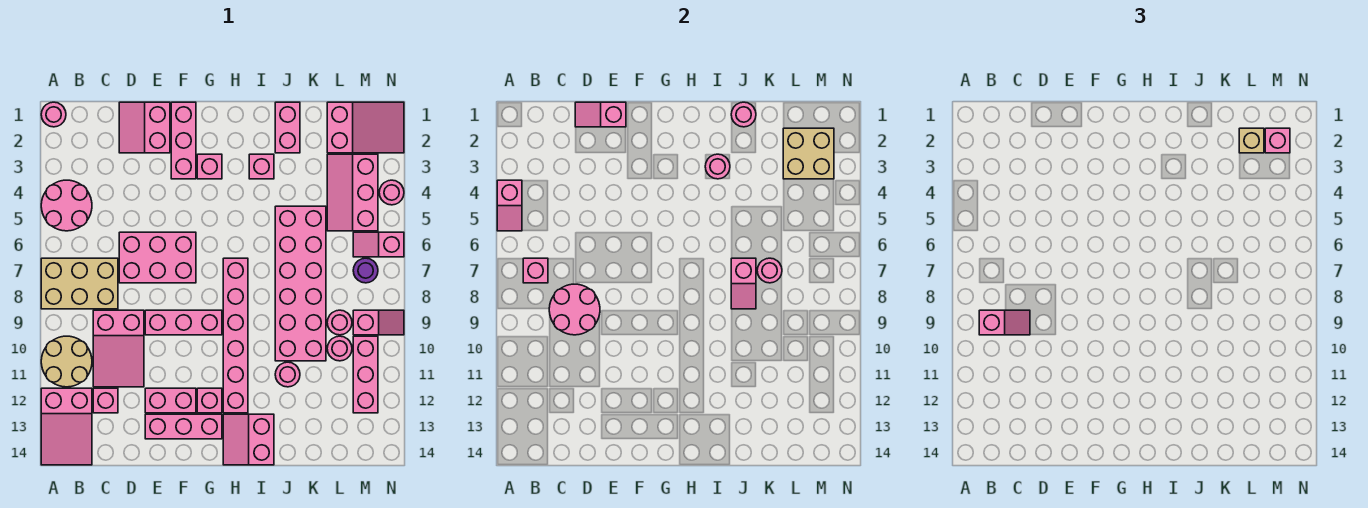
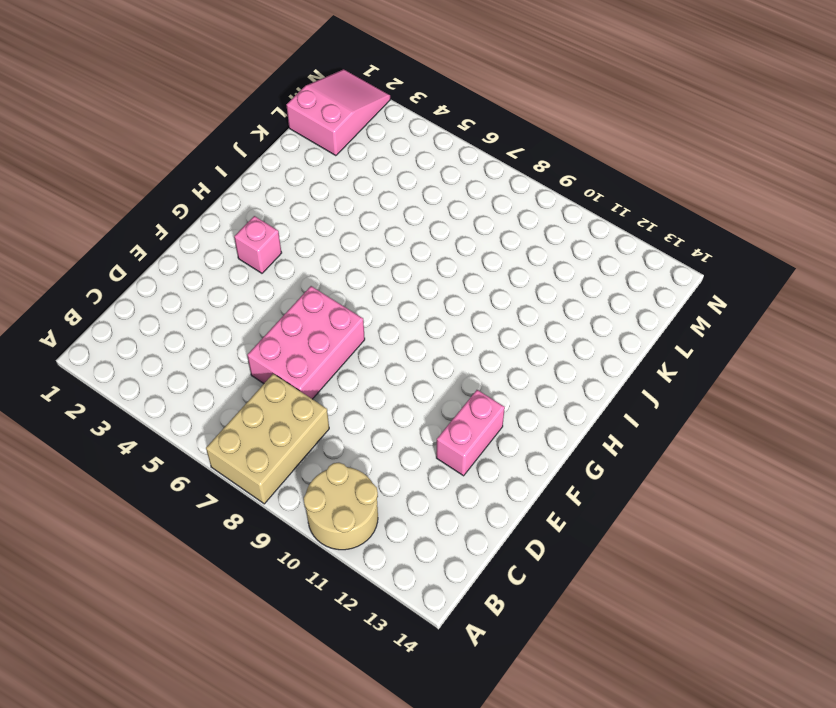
none -> pink round brick A1 level 1
none -> pink round brick A4:B5 level 1
none -> pink slope A12:B14 level 1 top 12
none -> pink slope C9:D11 level 1 top 9

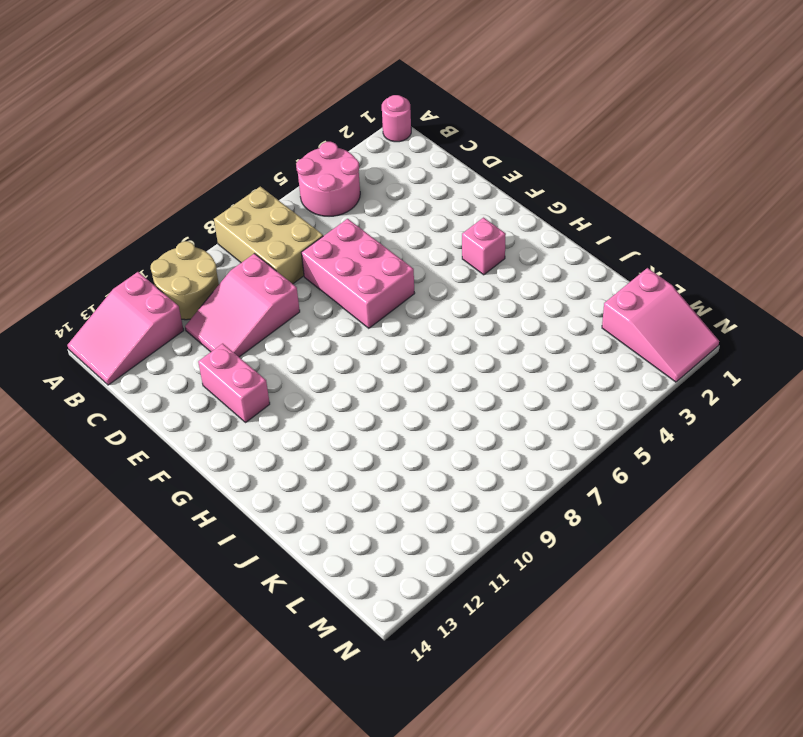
none -> pink brick C12 level 1
none -> pink slope D1:E2 level 1 top E
none -> pink brick E9:G9 level 1
none -> pink brick E13:G13 level 1

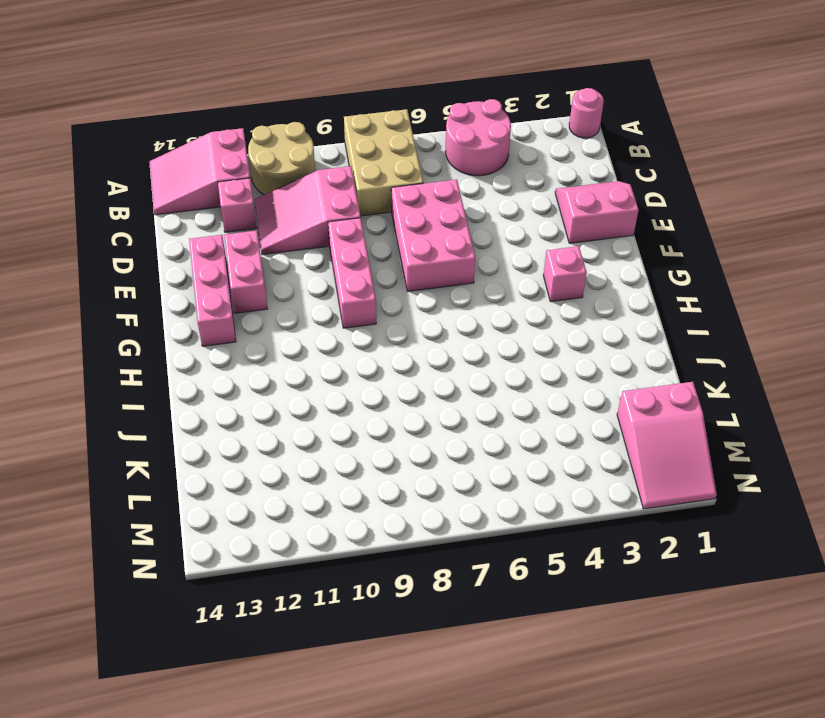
none -> pink brick F1:F3 level 1
none -> pink brick G12 level 1
none -> pink brick H7:H12 level 1
none -> pink slope H13:I14 level 1 top I

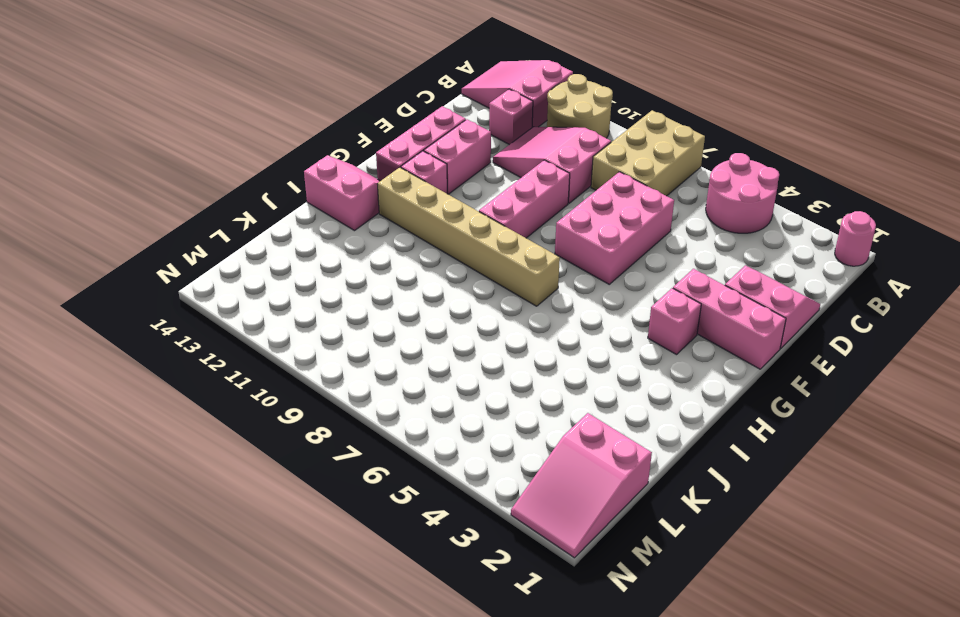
tan brick H7:H12 level 1 -> pink brick H7:H12 level 1
none -> pink brick I3 level 1
none -> pink brick J1:J2 level 1
none -> pink brick J5:K10 level 1
none -> pink round brick J11 level 1

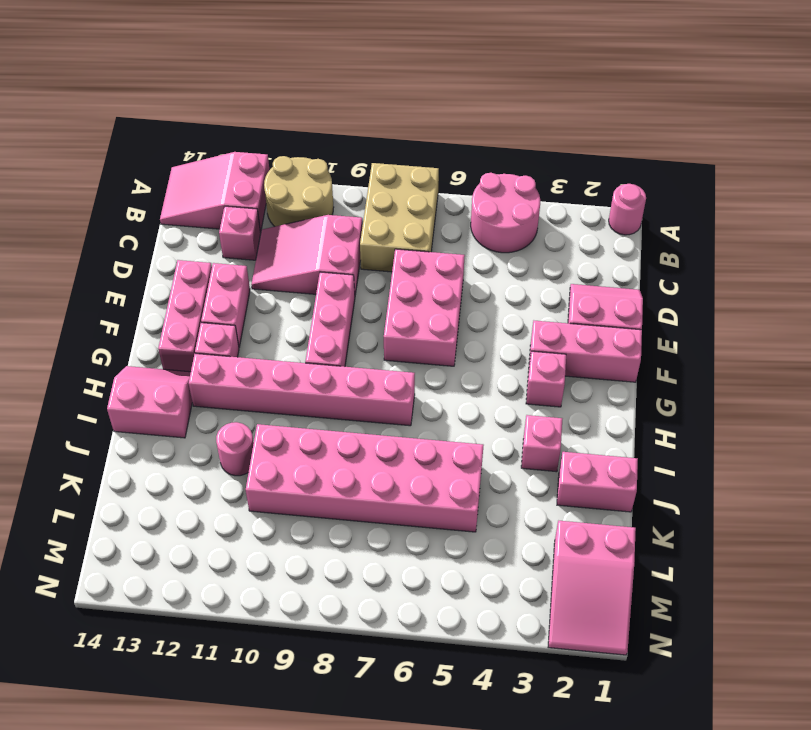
none -> pink slope L3:M5 level 1 top M
none -> pink round brick L9 level 1
none -> pink round brick L10 level 1
none -> pink slope M6:N6 level 1 top N

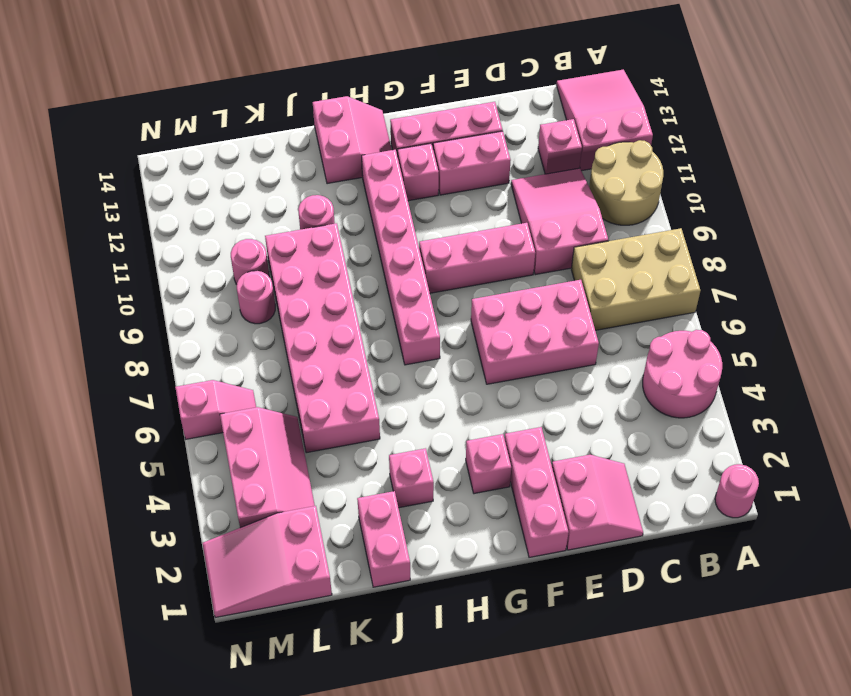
none -> purple round brick M7 level 1
none -> pink slope M9:N9 level 1 top M
none -> pink brick M10:M12 level 1
none -> pink round brick N4 level 1

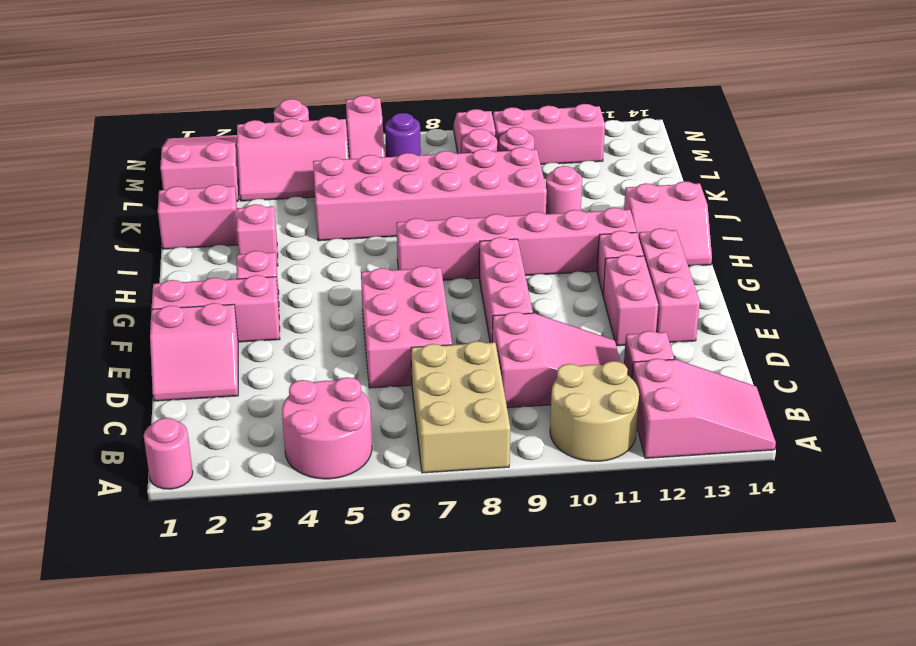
none -> pink slope A4:A5 level 2 top 4
none -> pink brick B7 level 2
none -> pink round brick C8:D9 level 2
none -> pink slope D1:E1 level 2 top E

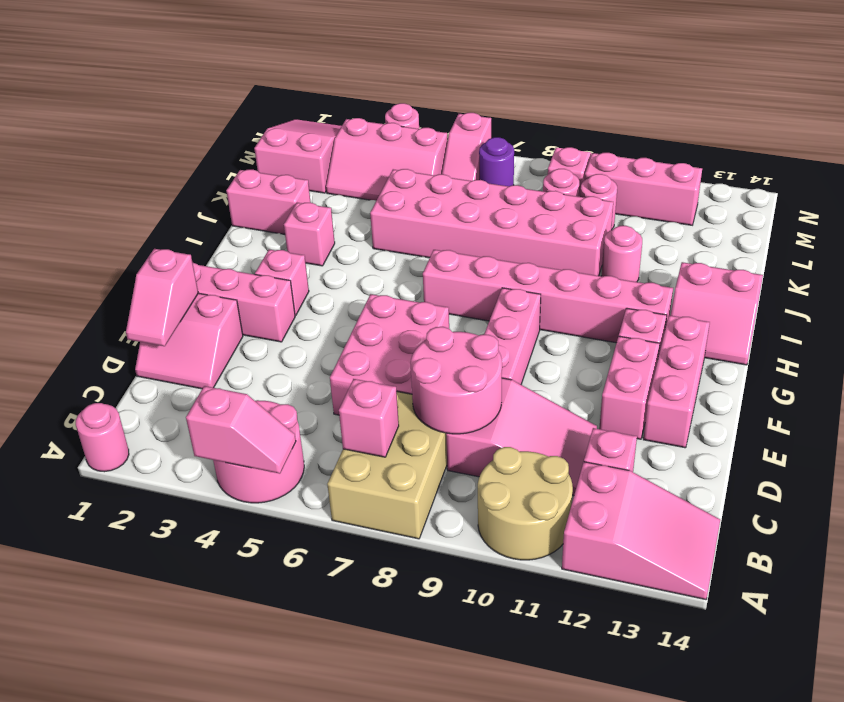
none -> pink round brick I3 level 2
none -> pink round brick J1 level 2
none -> pink slope J7:J8 level 2 top 7
none -> pink round brick K7 level 2

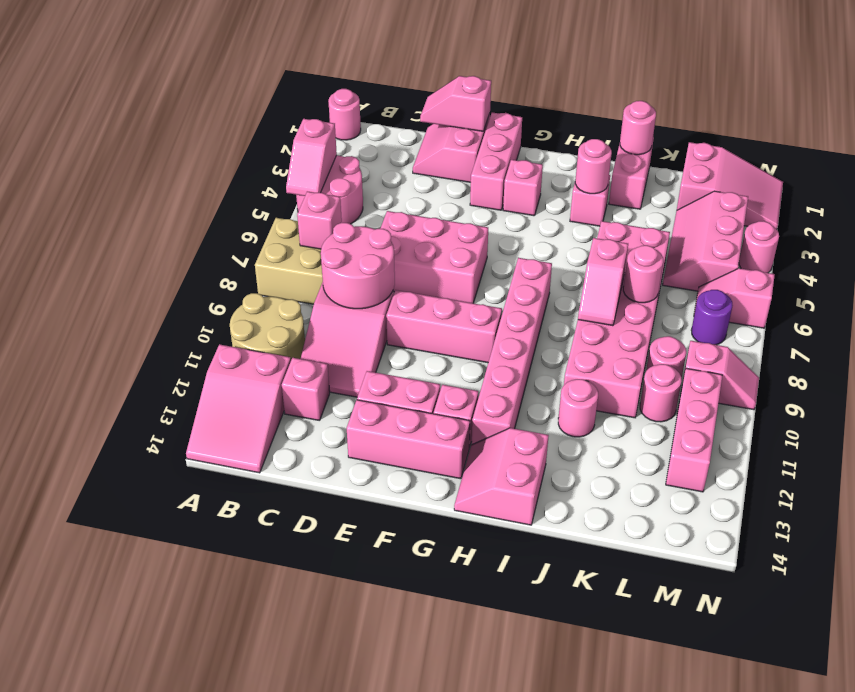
none -> tan brick L2:M3 level 2
none -> pink slope B9:C9 level 3 top B
none -> tan brick L2 level 3
none -> pink brick M2 level 3

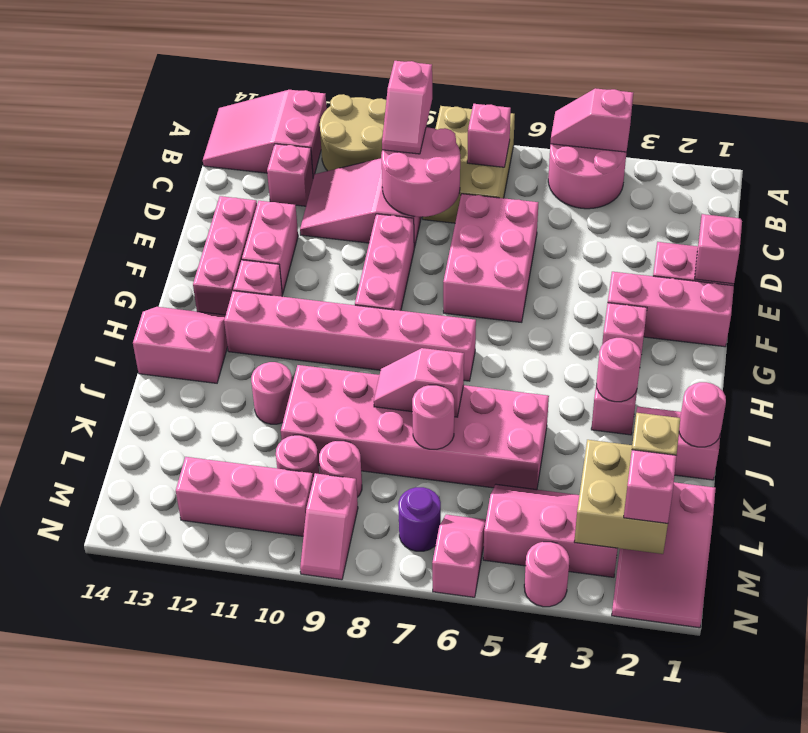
none -> pink round brick A1 level 1

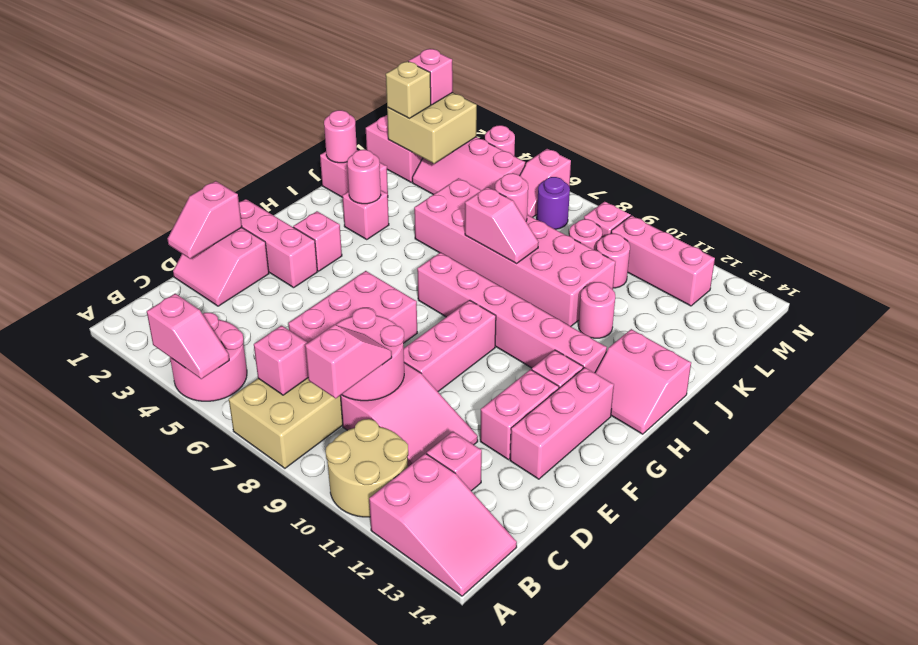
none -> pink round brick A1 level 1

